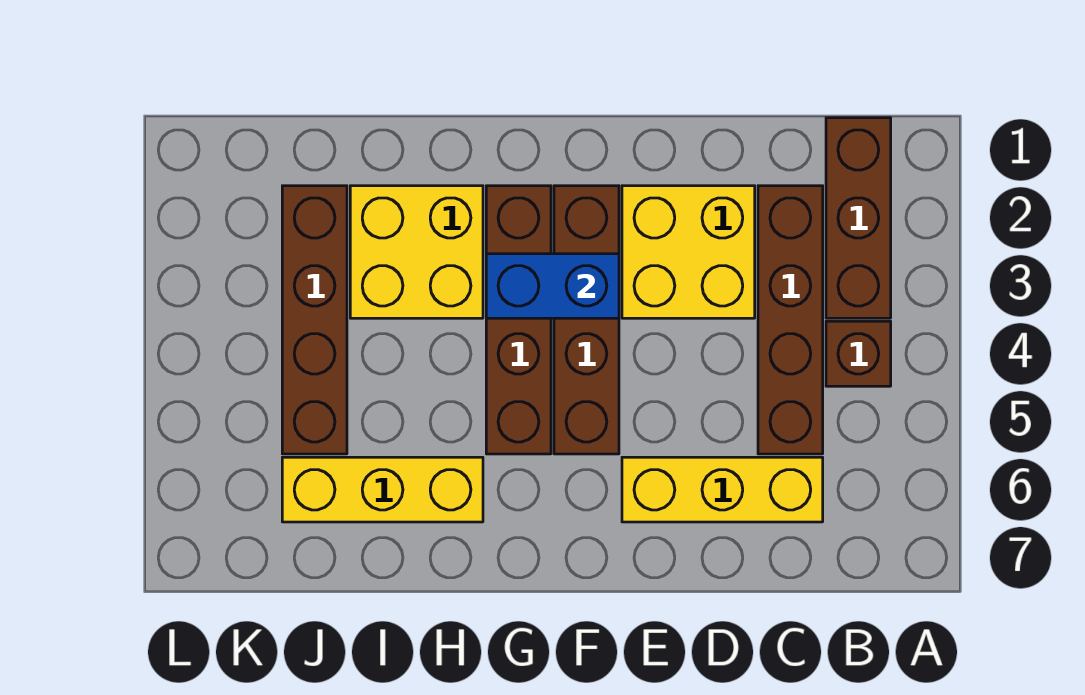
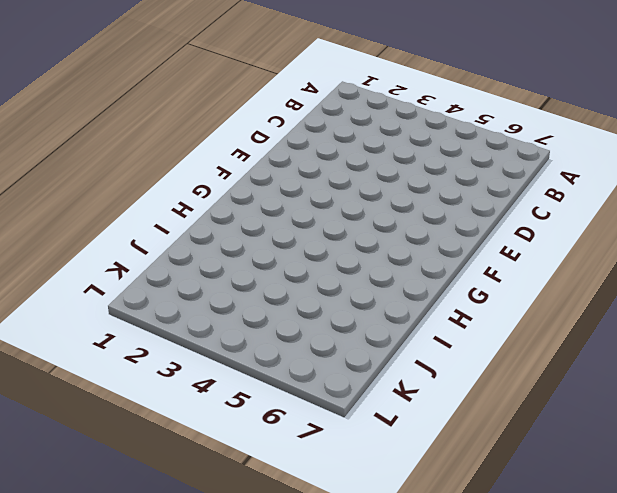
none -> brown brick B1:B3 level 1
none -> brown brick B4 level 1

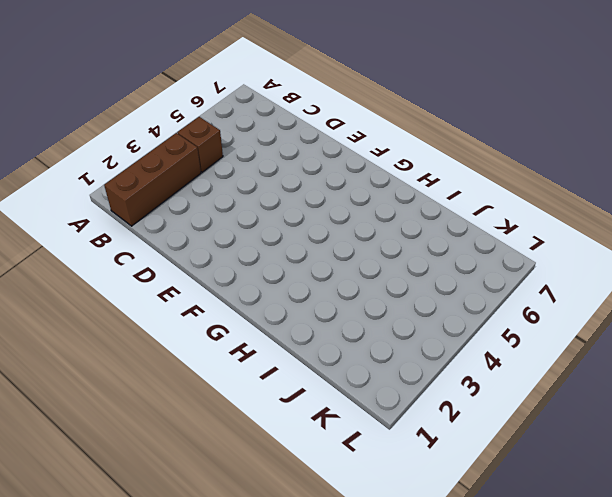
none -> brown brick C2:C5 level 1
none -> yellow brick C6:E6 level 1

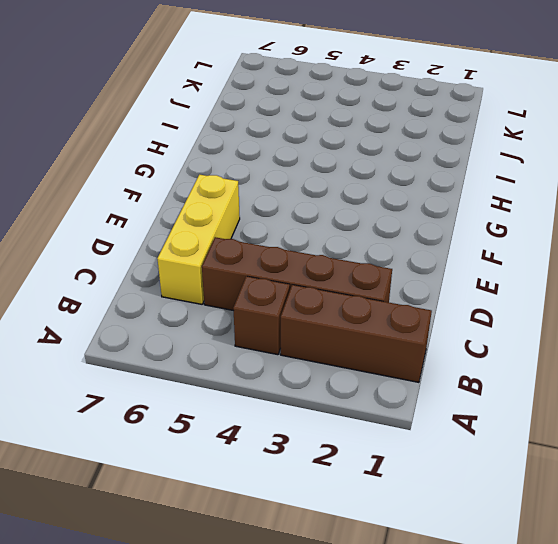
none -> yellow brick D2:E3 level 1
none -> brown brick F2:F5 level 1

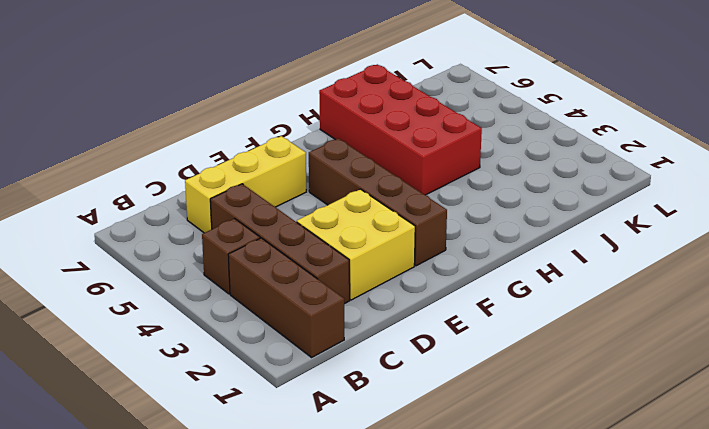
red brick H4:I7 level 1 -> yellow brick H6:J6 level 1
none -> brown brick G2:G5 level 1
none -> yellow brick H2:I3 level 1

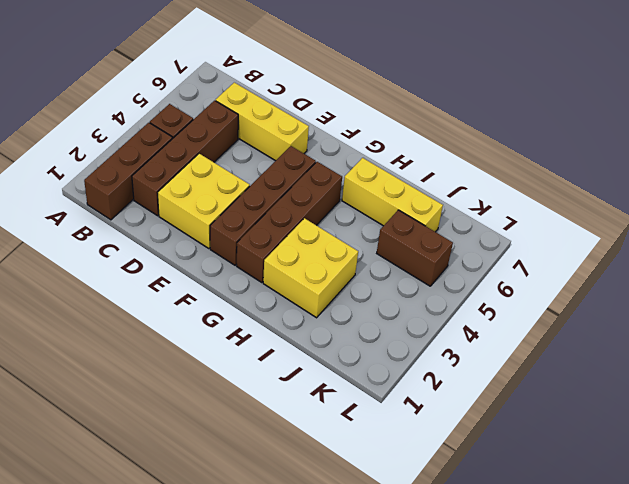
brown brick J5:K5 level 1 -> brown brick J2:J5 level 1
none -> blue brick F3:G3 level 2

